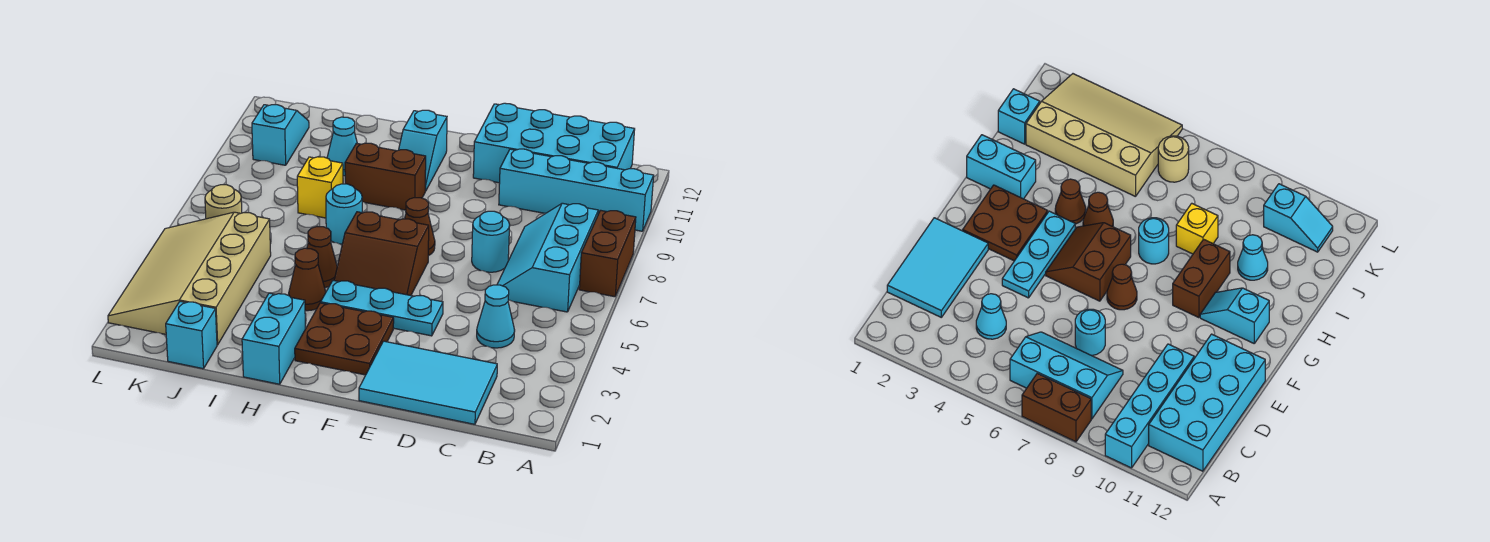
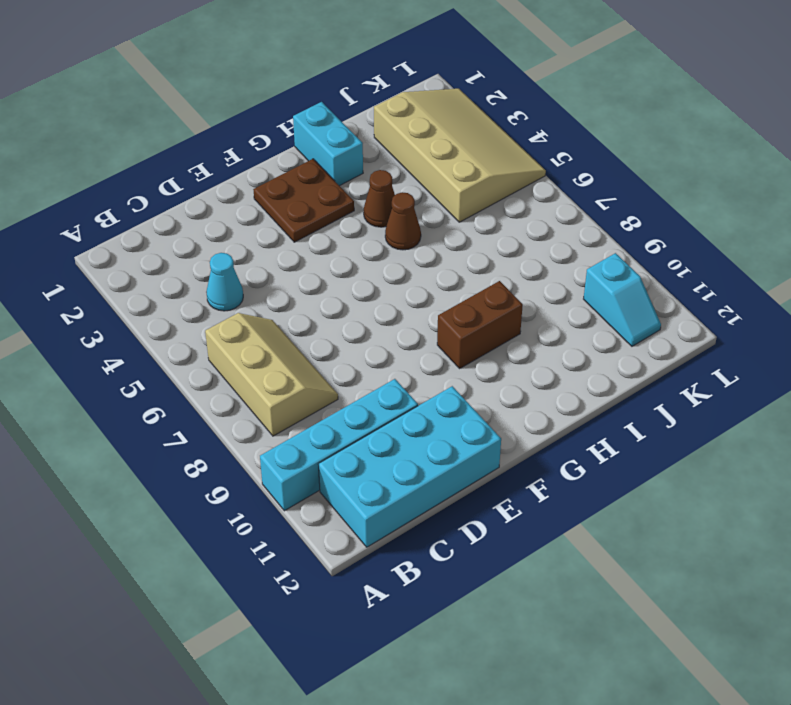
tan slope B6:C8 level 1 top B -> cyan slope B6:C8 level 1 top B
none -> brown brick A7:A8 level 1
none -> cyan tile C1:E2 level 1
none -> cyan round brick D7 level 1

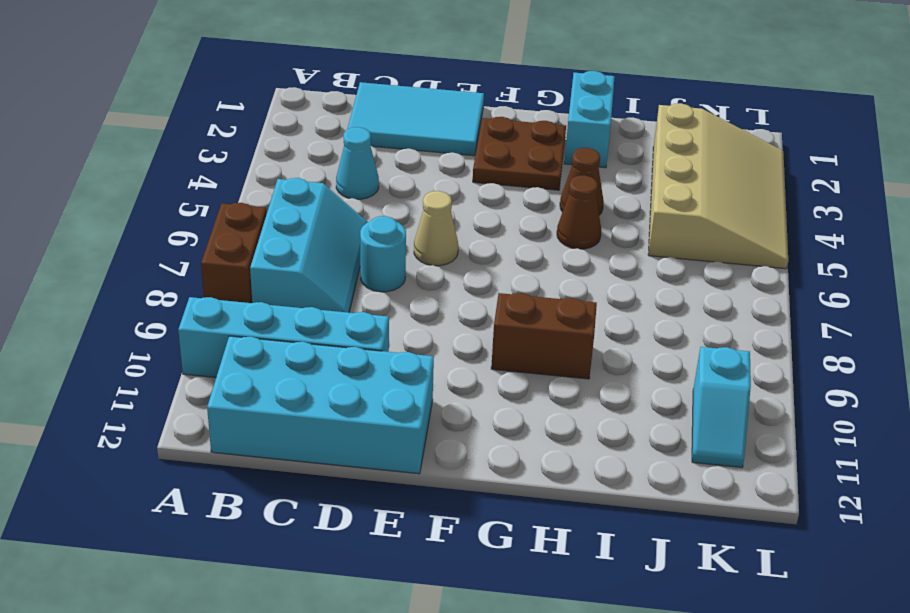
tan cone E6 level 1 -> none
none -> cyan plate E4:G4 level 1
none -> brown slope F5:G6 level 1 top 6
none -> brown cone F7 level 1

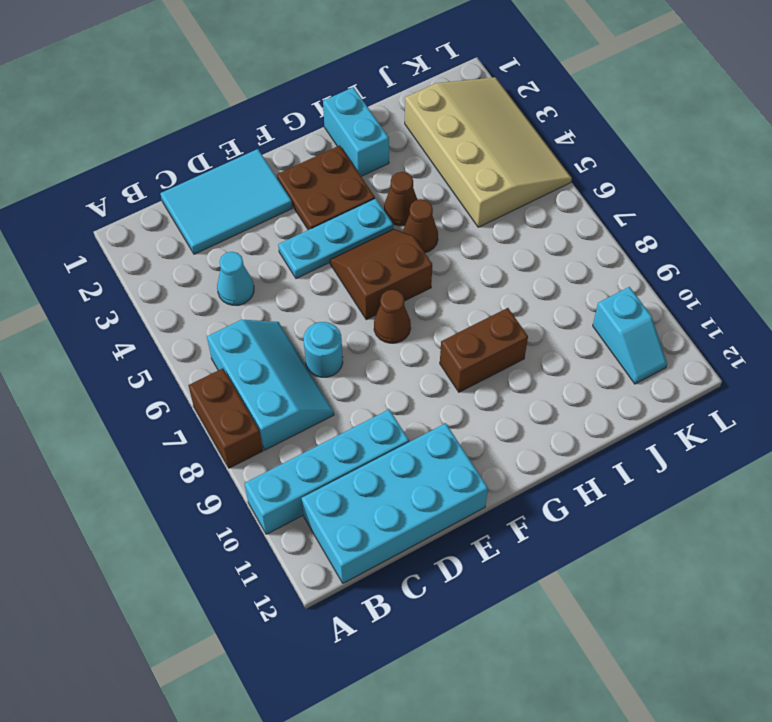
none -> cyan slope G10:G11 level 1 top 11
none -> cyan round brick H7 level 1
none -> yellow brick I8 level 1

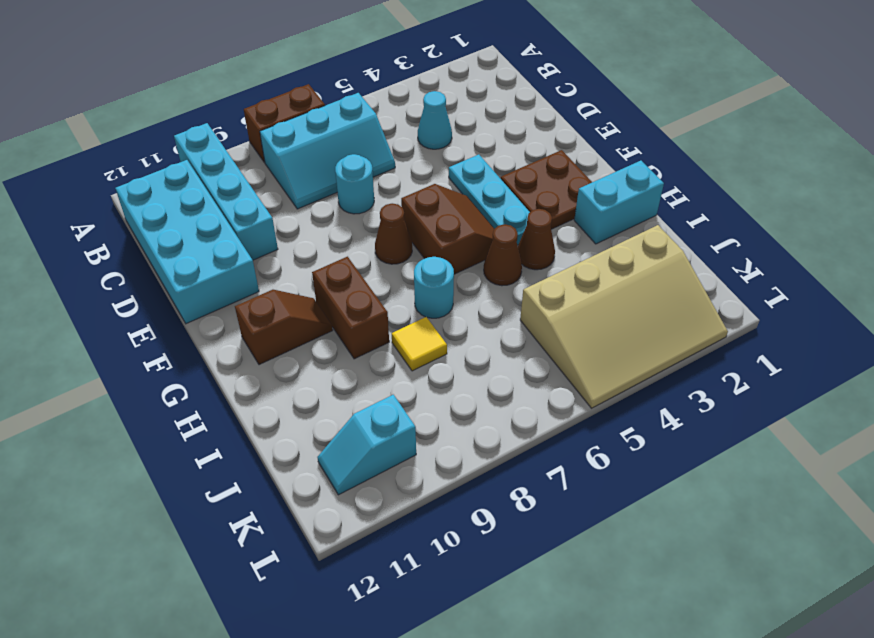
brown slope G10:G11 level 1 top 11 -> cyan slope G10:G11 level 1 top 11
yellow tile I8 level 1 -> yellow brick I8 level 1
none -> cyan tile C1:E2 level 1
none -> cyan cone I10 level 1
none -> cyan brick J1 level 1

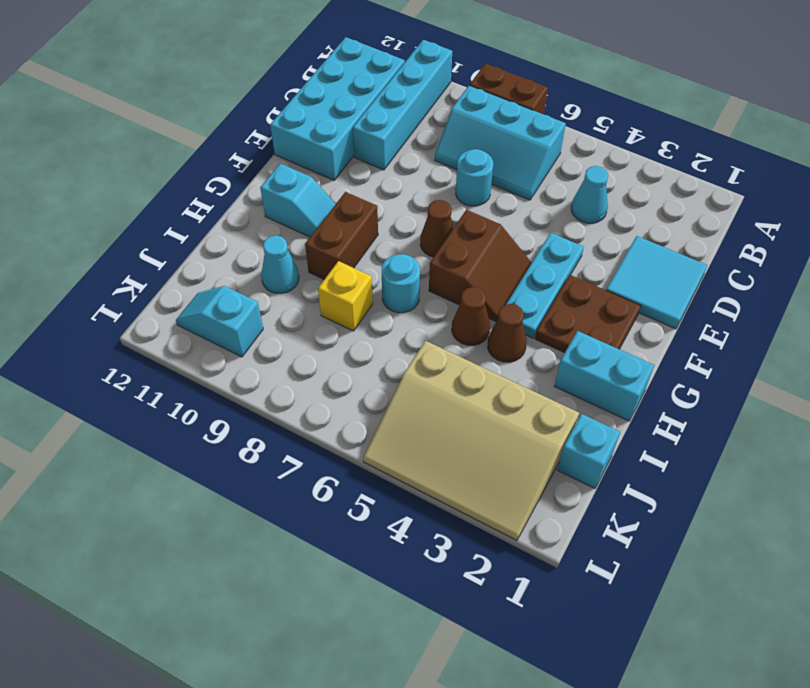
cyan tile D1:E2 level 1 -> cyan tile C1:E2 level 1
none -> tan round brick K6 level 1

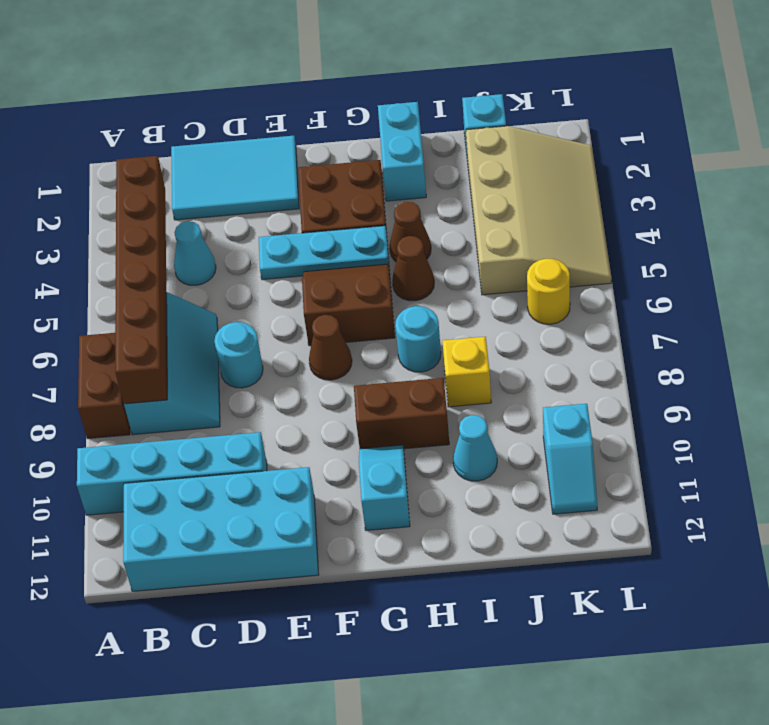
brown brick B3:B8 level 2 -> none
yellow round brick K6 level 1 -> tan round brick K6 level 1

